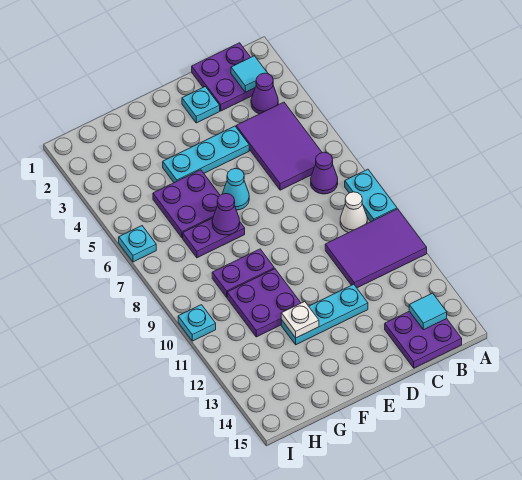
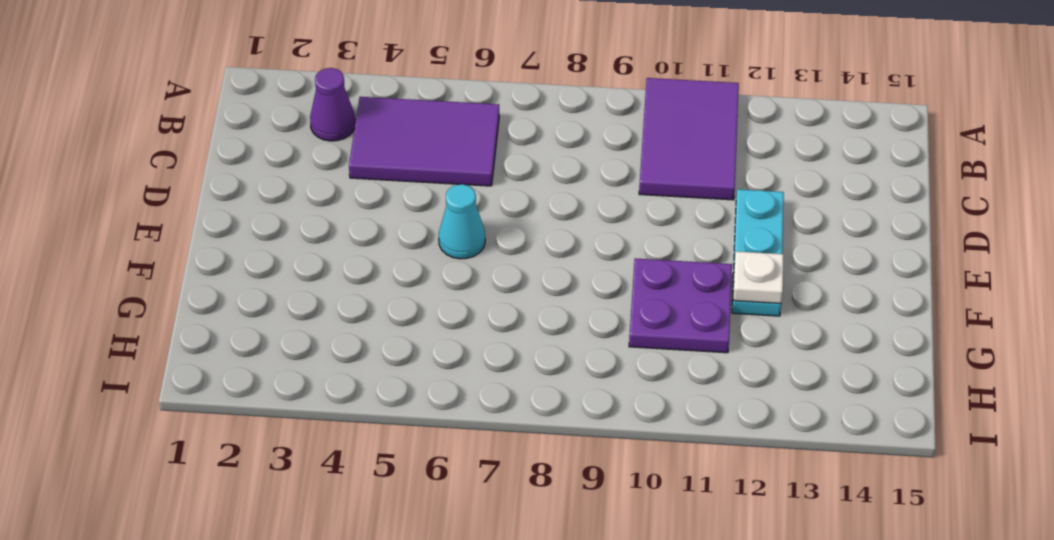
none -> cyan plate A8:A9 level 1
none -> purple plate B1:C2 level 1
none -> purple cone B7 level 1

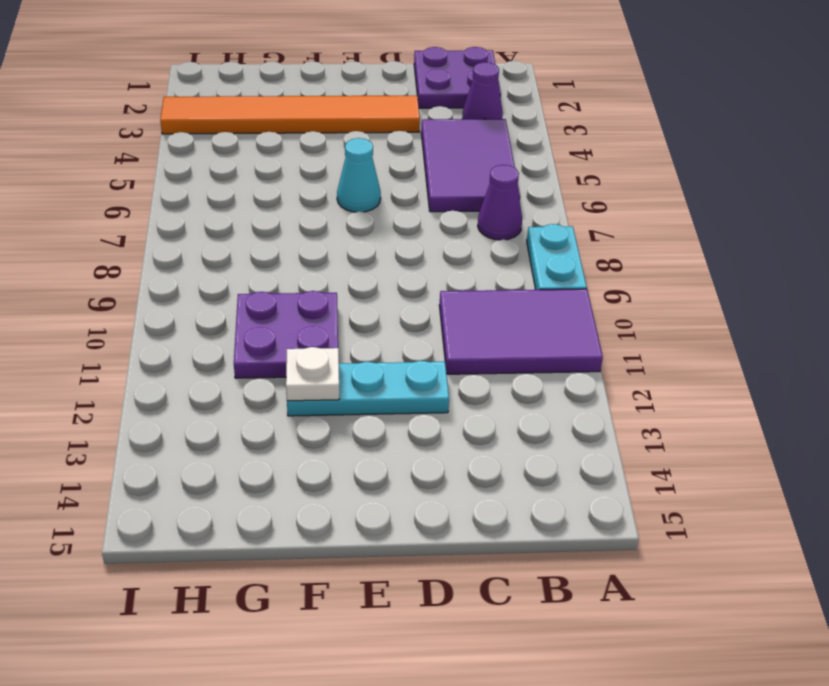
orange tile D3:I3 level 1 -> none
none -> white cone B9 level 1
none -> purple plate B14:C15 level 1
none -> cyan plate D2 level 1

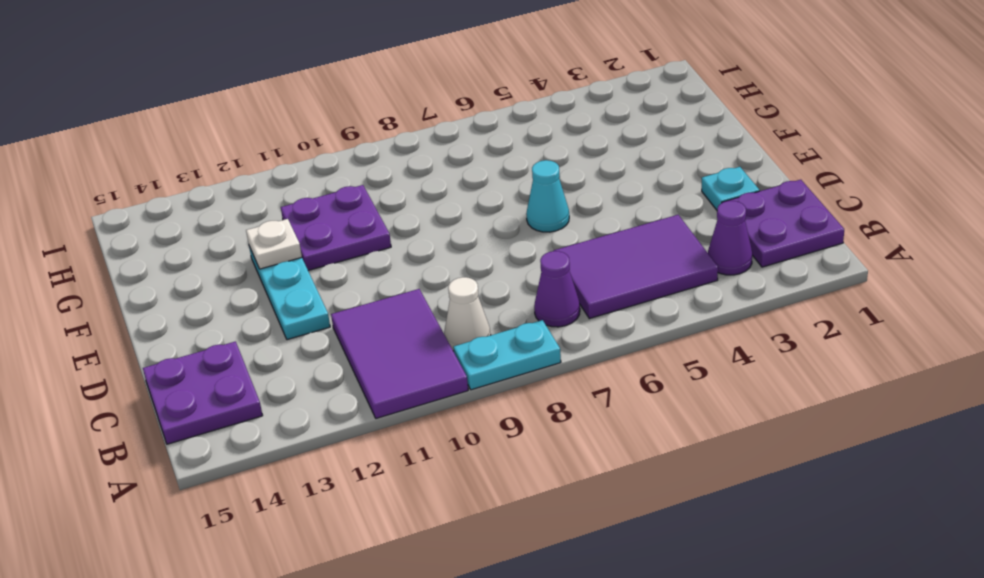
none -> cyan plate D4:F4 level 1
none -> purple plate F5:G6 level 1
none -> purple plate F7:G7 level 1

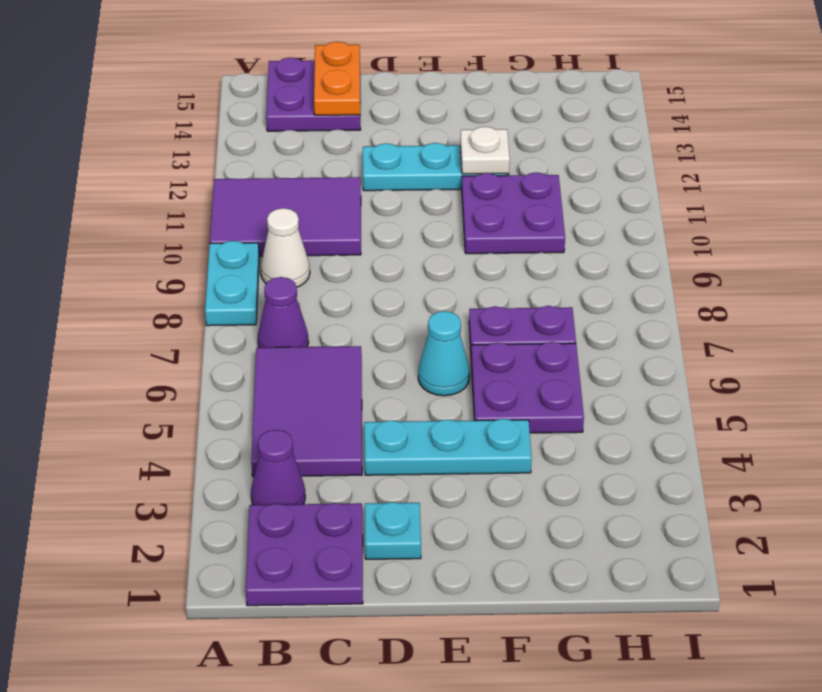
orange plate C14:C15 level 2 -> none
none -> purple plate F9:G9 level 1
none -> cyan plate I6 level 1
none -> cyan plate I10 level 1

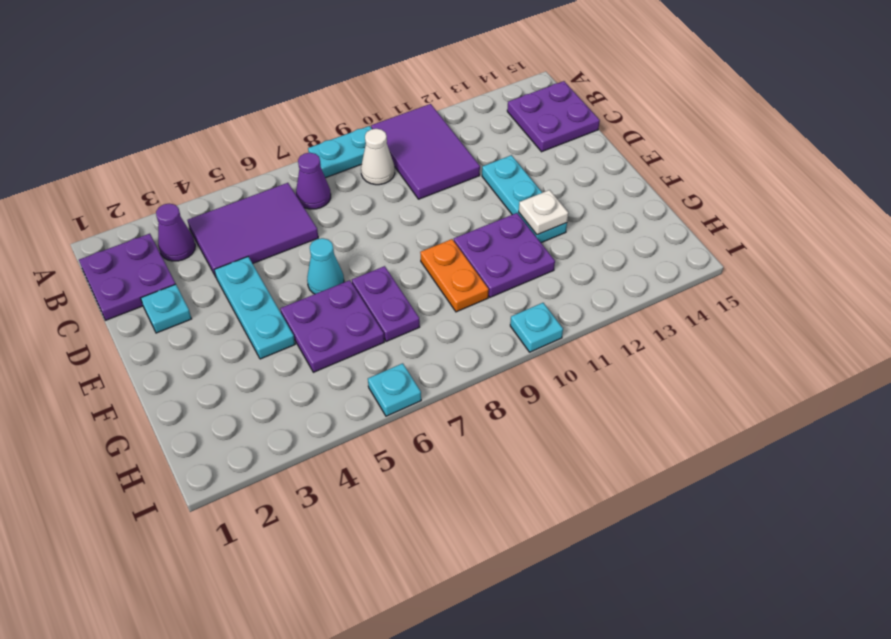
orange plate F9:G9 level 1 -> purple plate F9:G9 level 1
none -> cyan tile B2 level 2
none -> cyan tile B14 level 2
none -> purple cone F7 level 2

